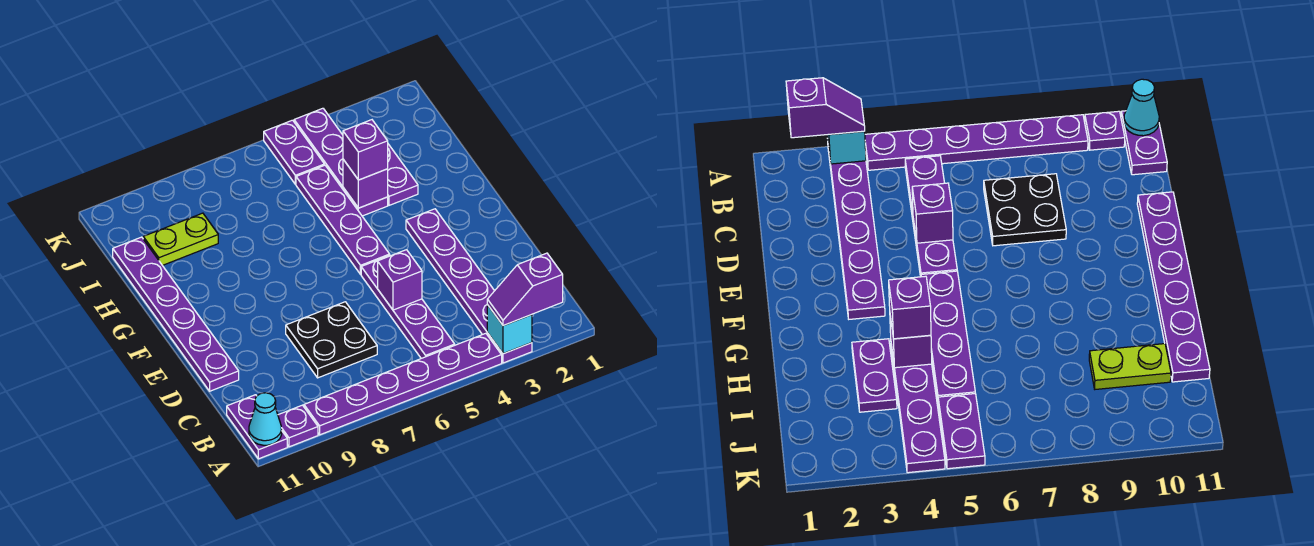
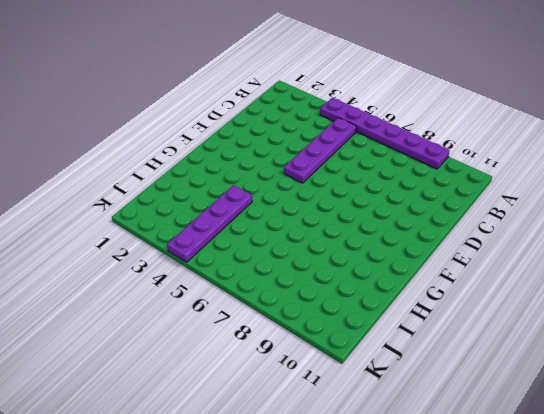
none -> purple plate A3:F3 level 1
none -> purple plate A10 level 1
none -> purple plate A11:B11 level 1

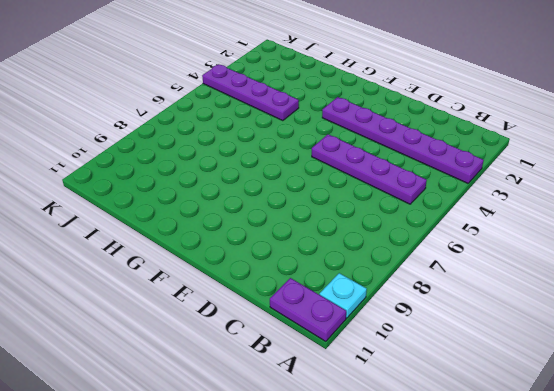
cyan plate A10 level 1 -> purple plate A10 level 1
none -> purple plate A4:A9 level 1
none -> black plate C7:D8 level 1
none -> purple plate D11:I11 level 1

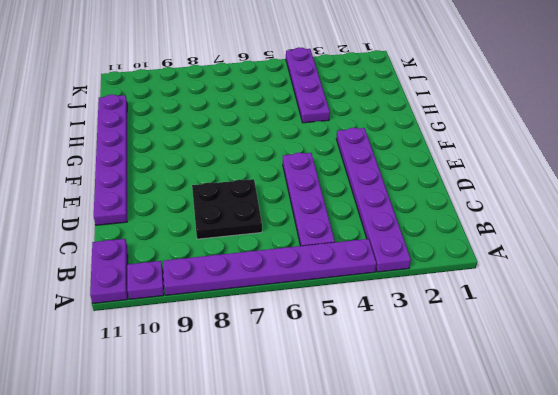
none -> purple plate F5:I5 level 1
none -> purple plate H3:I3 level 1
none -> lime plate I9:I10 level 1

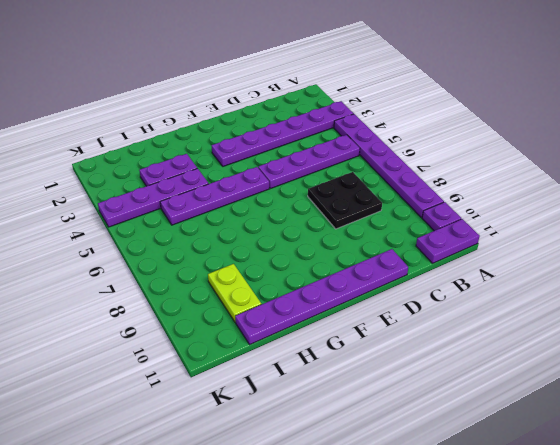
none -> purple plate J5:K5 level 1
none -> cyan brick A3 level 2
none -> cyan cone A11 level 2

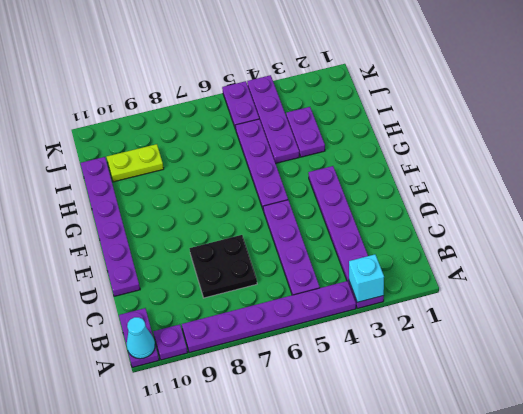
none -> purple brick D5 level 2
none -> purple brick H4 level 2
none -> purple slope A2:A3 level 3 top 2

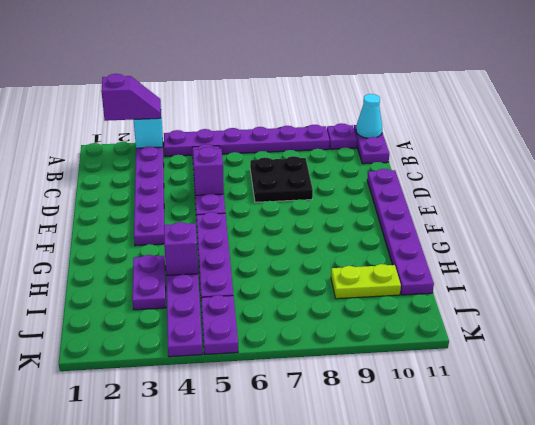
none -> purple brick H4 level 3

